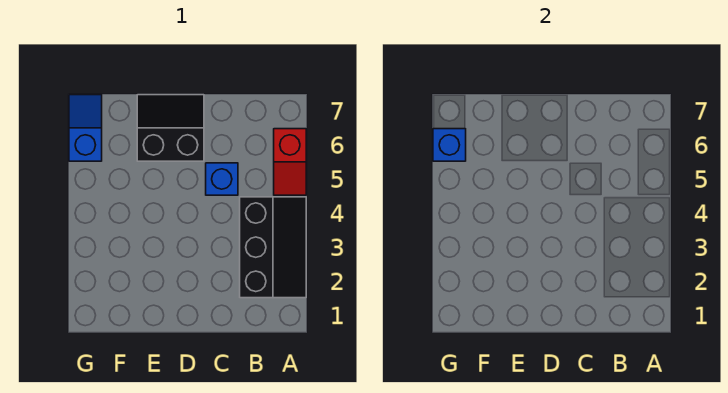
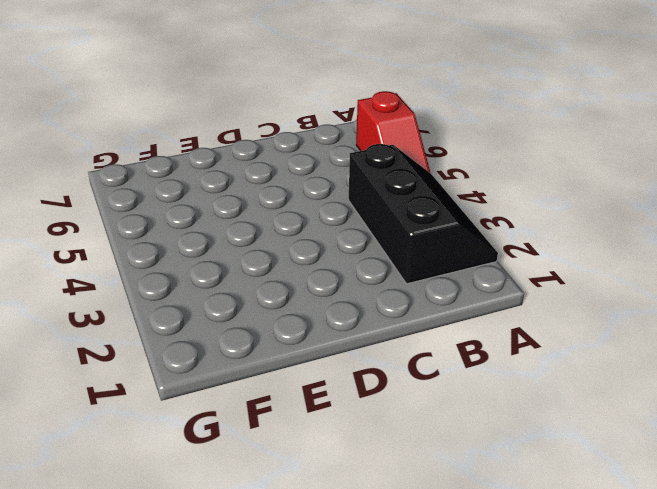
none -> blue brick C5 level 1
none -> black slope D6:E7 level 1 top 6

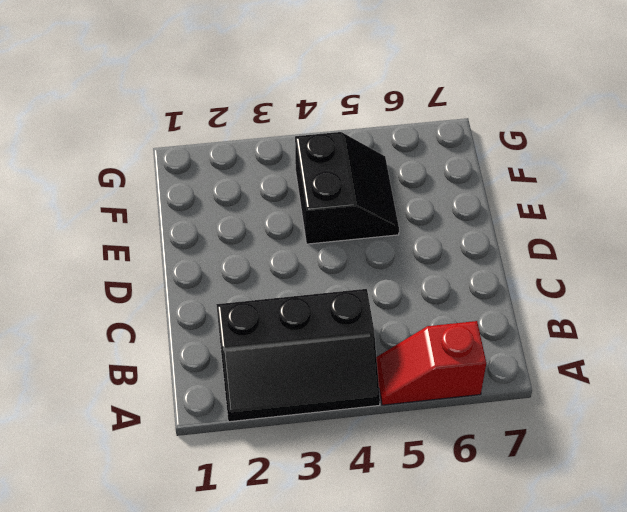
black slope E4:F5 level 1 top 4 -> black slope D6:E7 level 1 top 6
none -> blue brick C5 level 1
none -> blue slope G6:G7 level 1 top 6

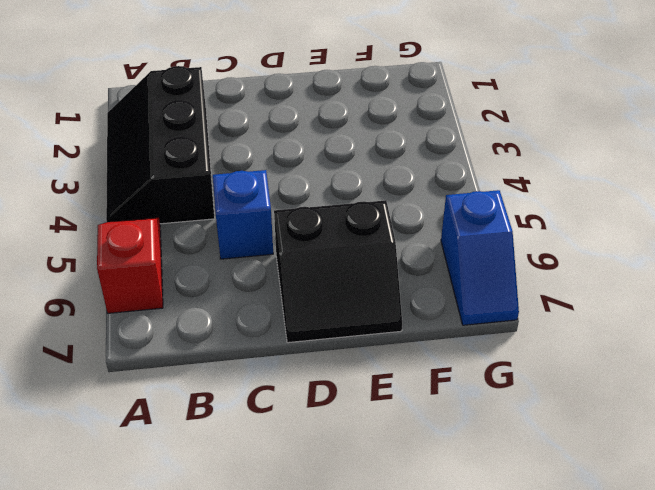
none -> blue brick G6 level 2

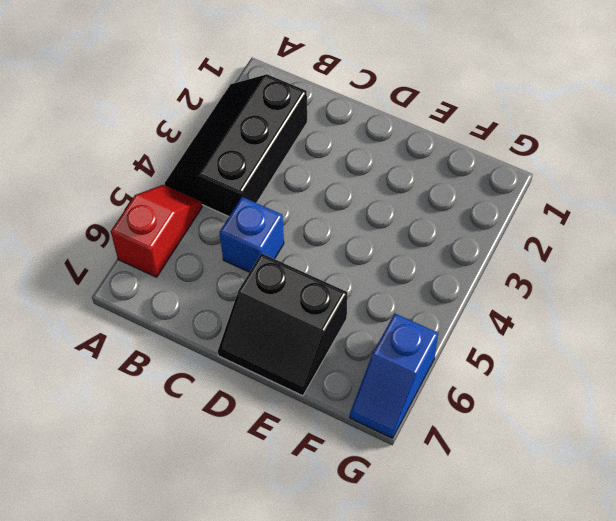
none -> blue brick G6 level 2

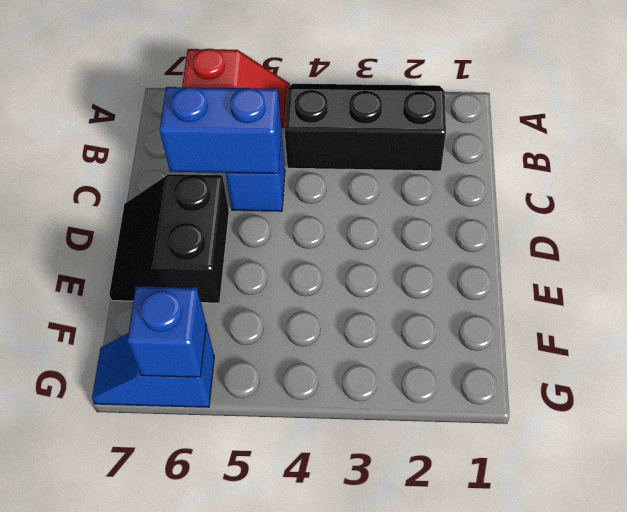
blue brick C5:C6 level 2 -> none

